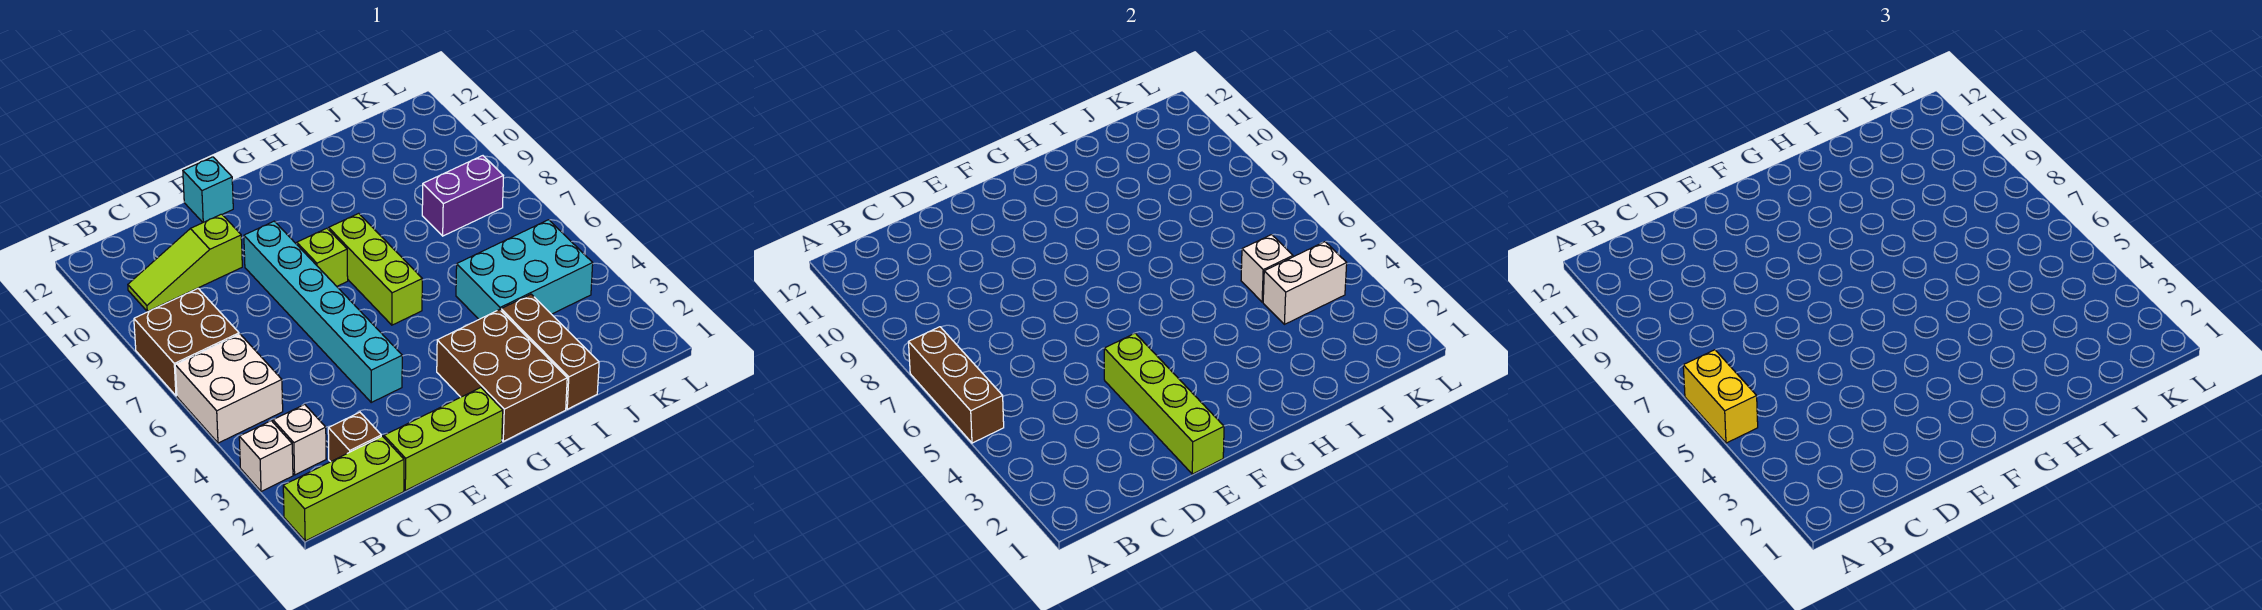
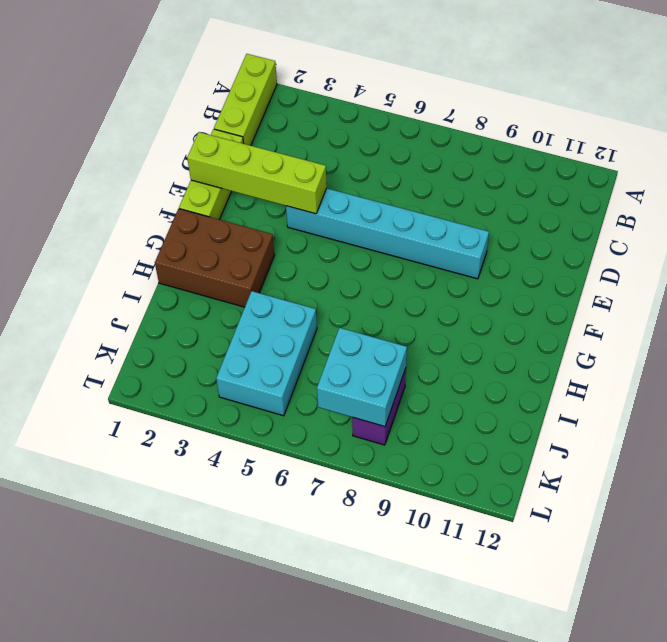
cyan brick J7:K8 level 2 -> none
none -> white brick A3 level 1
none -> white brick A5:B6 level 1
none -> brown brick A7:B8 level 1

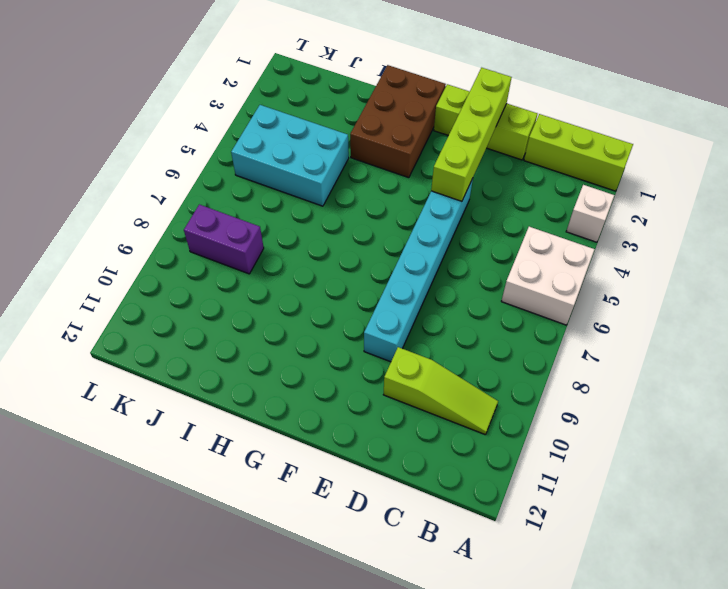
none -> brown brick A7:B8 level 1
none -> white brick B3 level 1
none -> brown brick C2 level 1

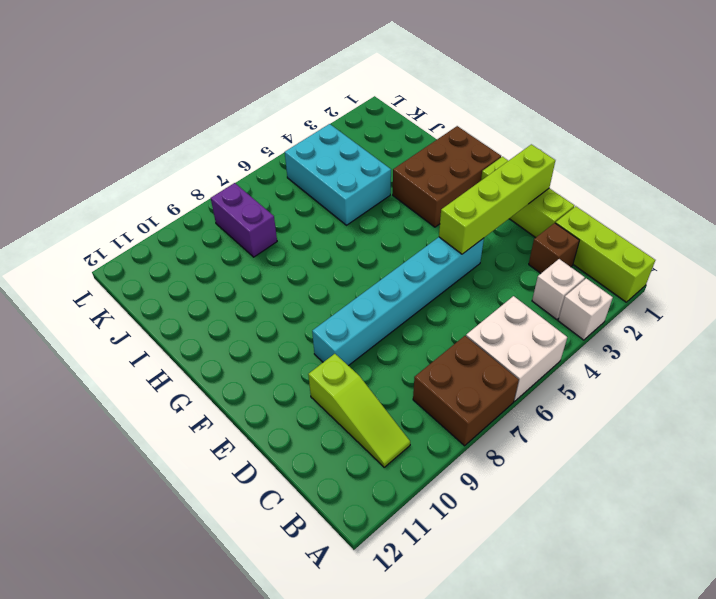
none -> cyan brick E12 level 1
none -> lime brick F8 level 1
none -> lime brick G6:G8 level 1

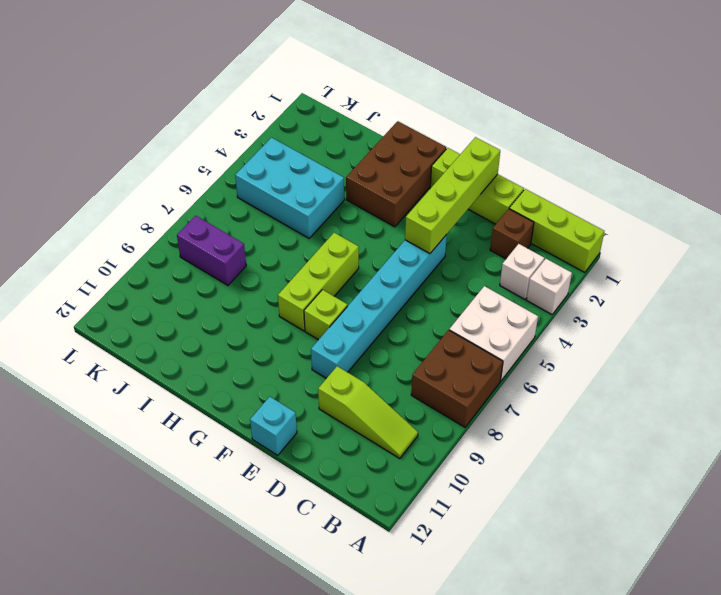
none -> brown brick I1:I3 level 1
none -> brown brick A5:A7 level 2
none -> white brick J4:K4 level 2

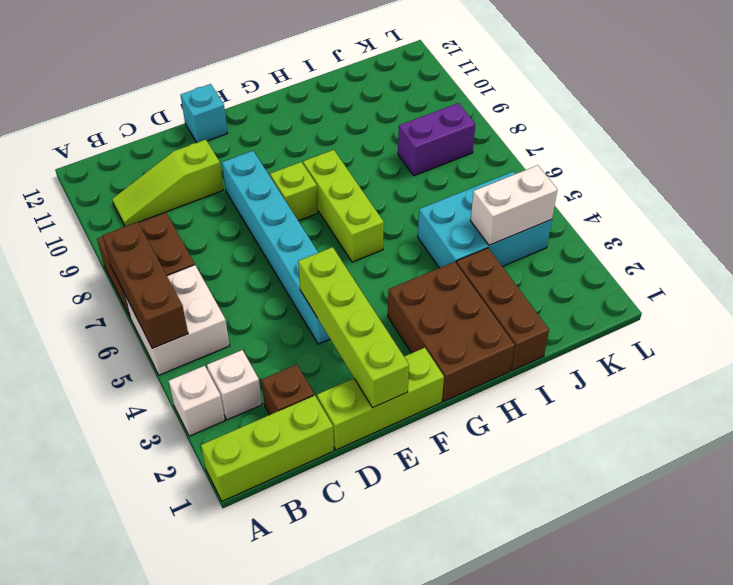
none -> white brick J5 level 2
none -> yellow brick A5:A6 level 3

